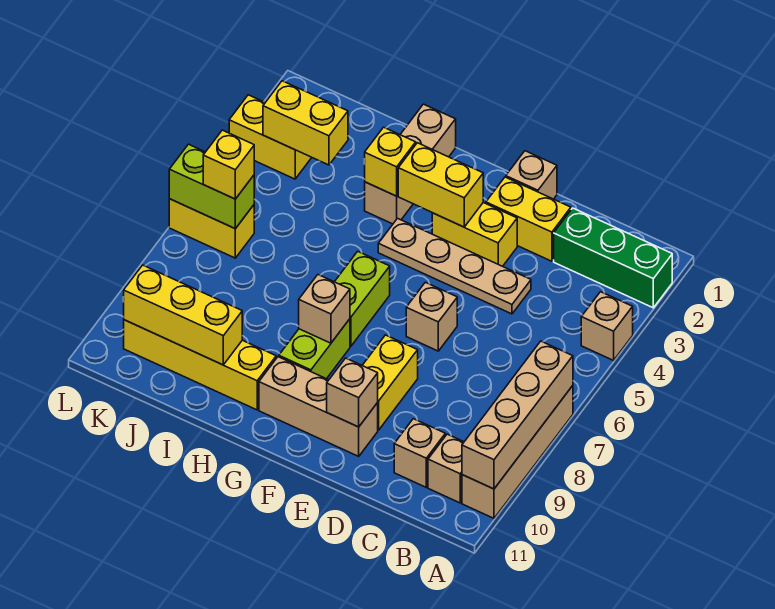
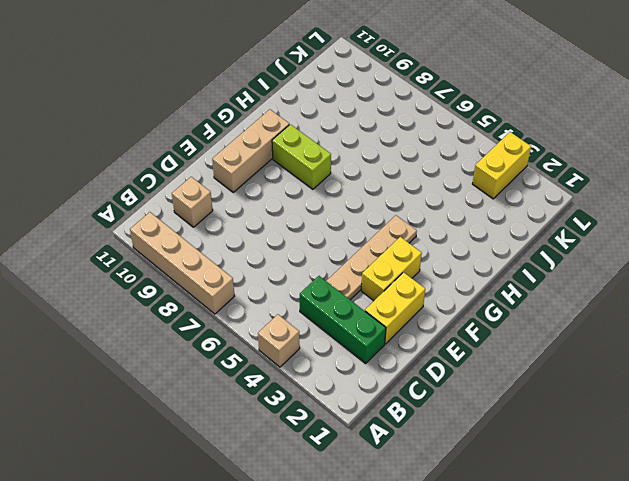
green brick C2:C4 level 1 -> green brick A2:C2 level 1
none -> tan brick B10 level 1
none -> tan brick E1 level 1
none -> tan brick E6 level 1

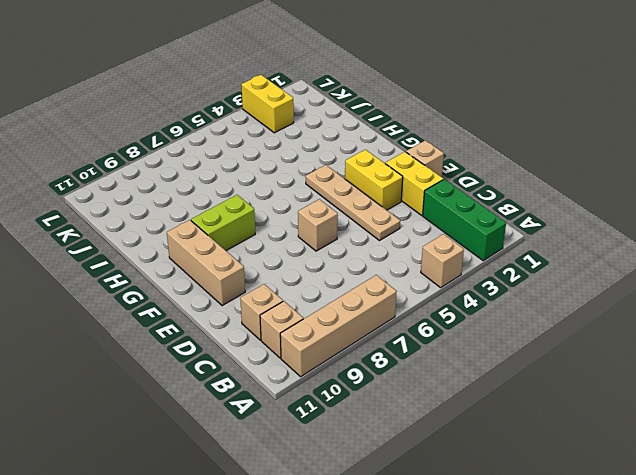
none -> yellow brick E8:E9 level 1
none -> lime brick G6:G7 level 1
none -> tan brick H1:H3 level 1

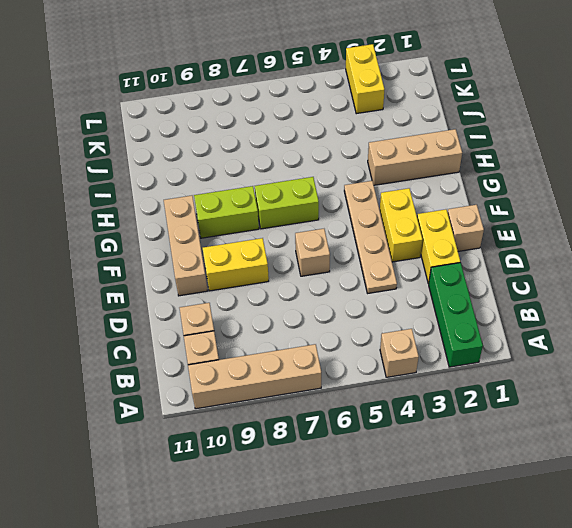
none -> yellow brick H10:K10 level 1
none -> yellow brick K6:L6 level 1
none -> tan brick A7:A10 level 2

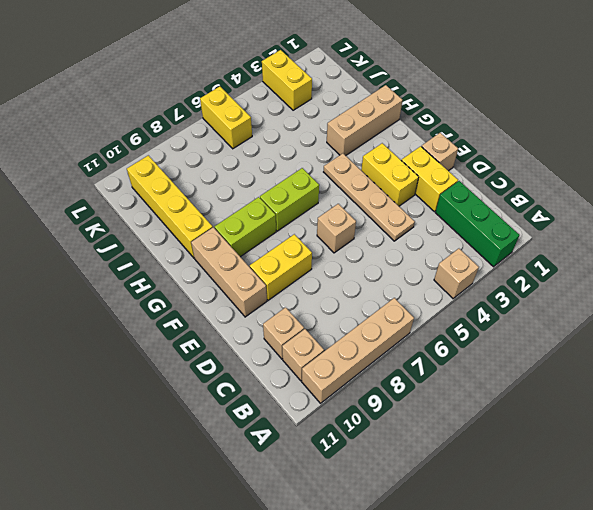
none -> tan brick A7:A10 level 2
none -> tan brick E10 level 2
none -> yellow brick F3:G3 level 2

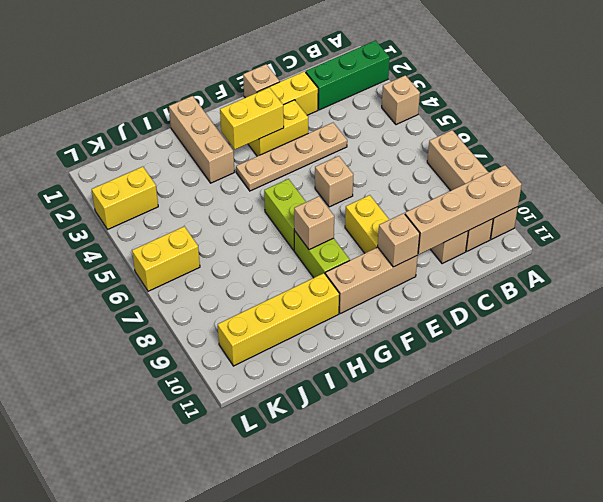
tan brick A10:D10 level 2 -> tan brick A7:A10 level 2
none -> yellow brick H3 level 2
none -> yellow brick I10:K10 level 2
none -> yellow brick J3:K3 level 2

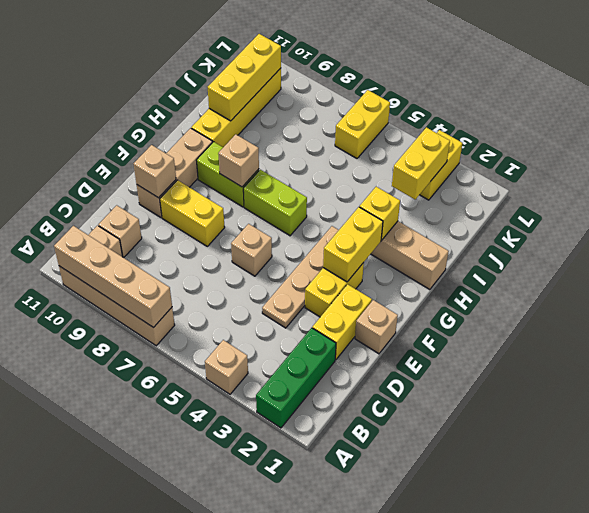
none -> lime brick K6:L6 level 2
none -> yellow brick K6 level 3

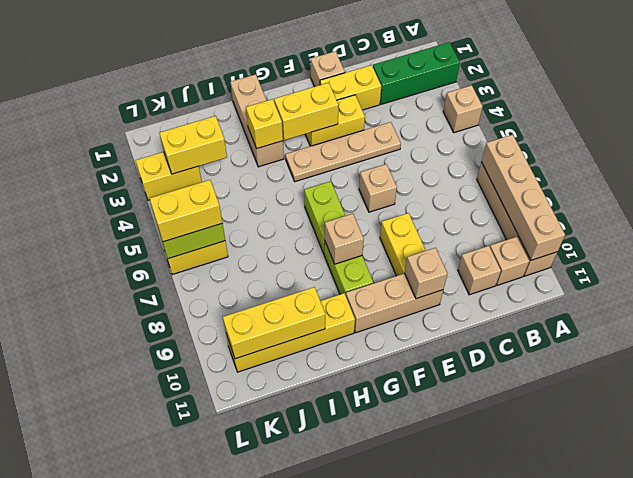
yellow brick K6:L6 level 3 -> yellow brick K6 level 3

